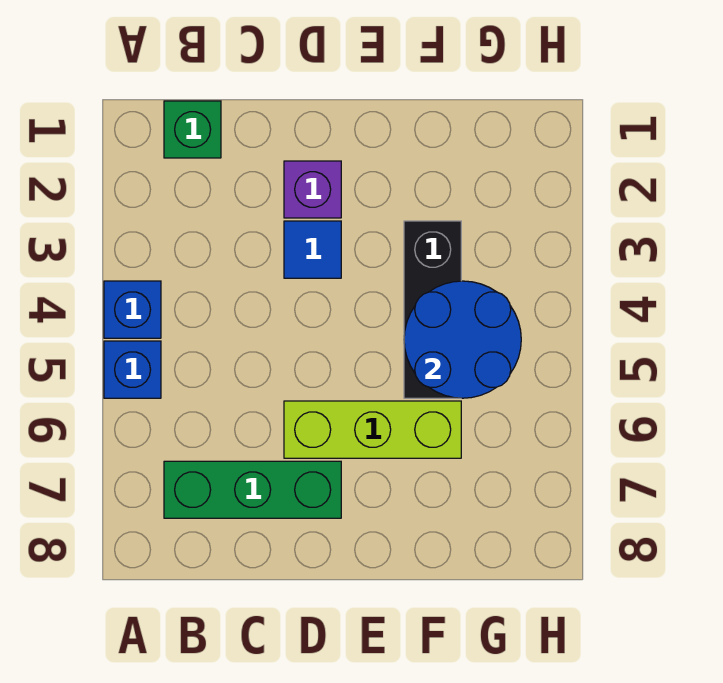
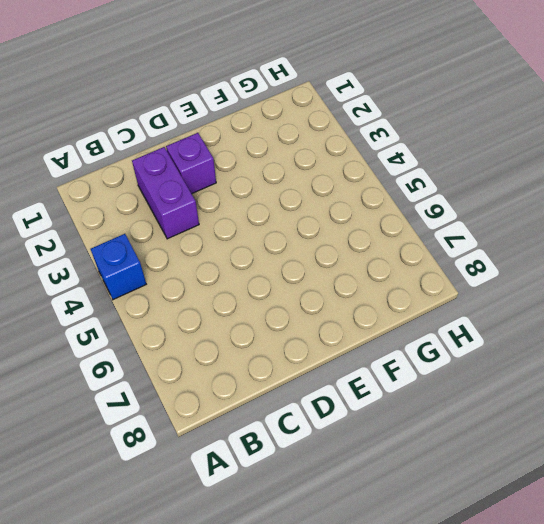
purple brick C2:C3 level 1 -> none
none -> blue brick A5 level 1
none -> green brick B1 level 1

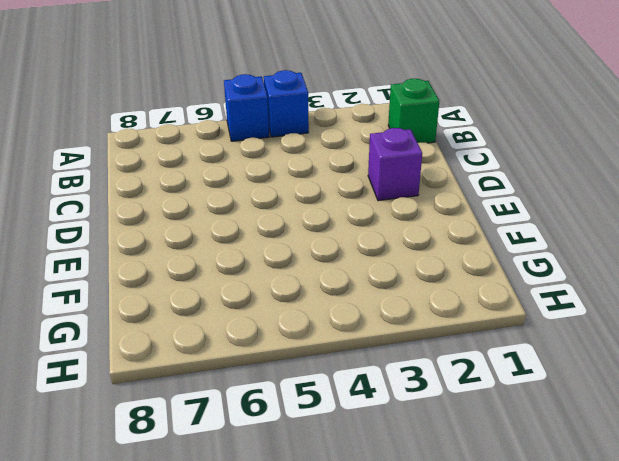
none -> green brick B7:D7 level 1
none -> blue tile D3 level 1

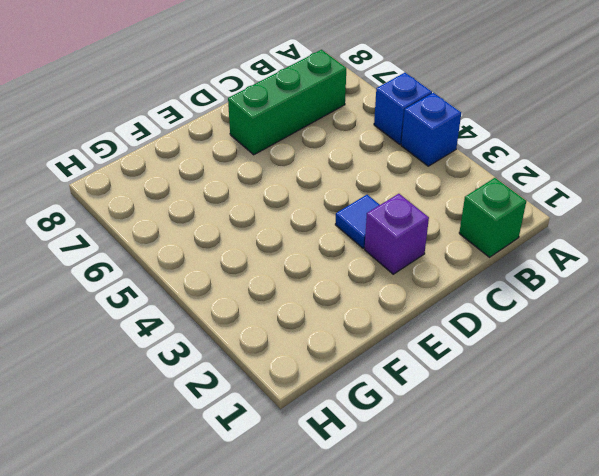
none -> lime brick D6:F6 level 1
none -> black brick F3:F5 level 1

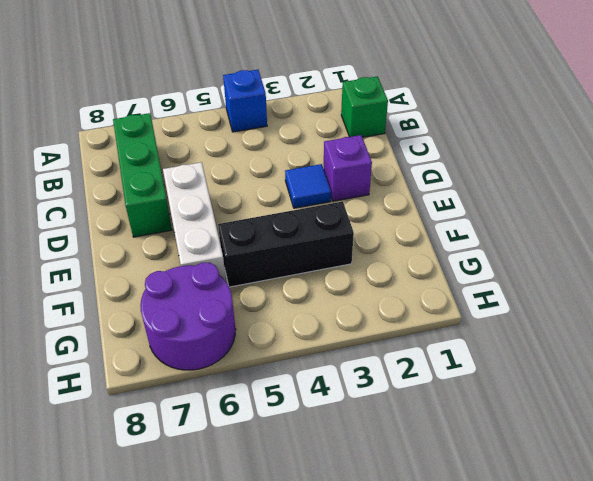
white brick D6:F6 level 1 -> lime brick D6:F6 level 1
purple round brick G6:H7 level 1 -> none
none -> blue brick A5 level 1
none -> blue round brick F4:G5 level 2

